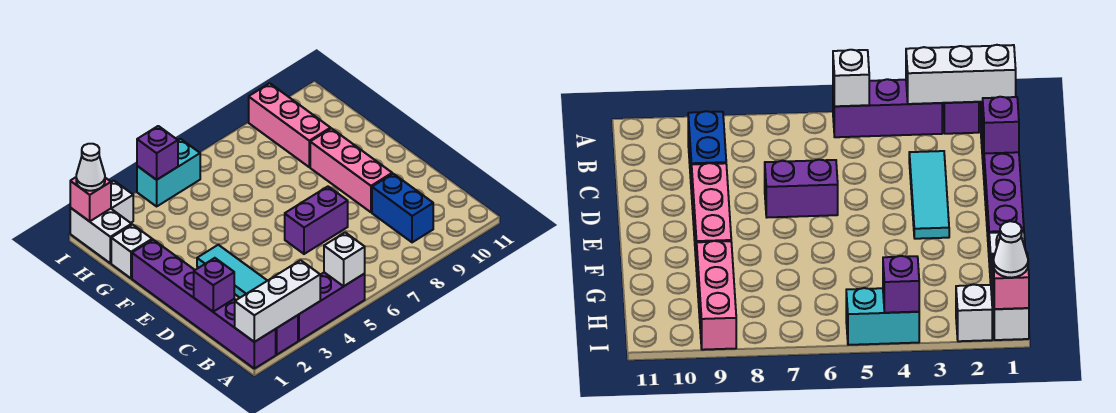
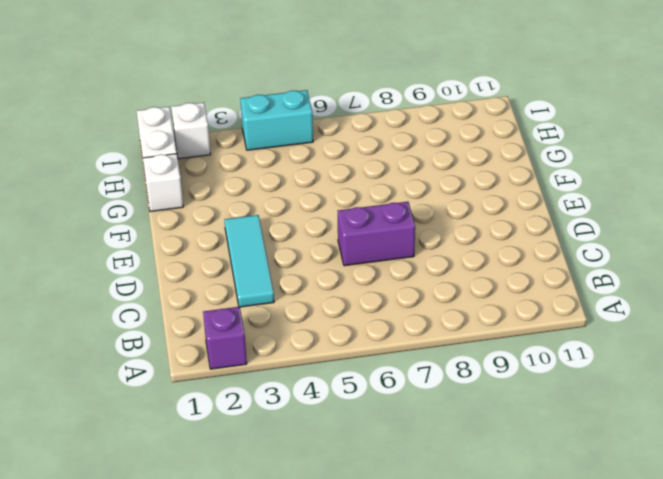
none -> purple brick A1:F1 level 1
none -> purple brick A3:A5 level 1
none -> blue brick B9:C9 level 1

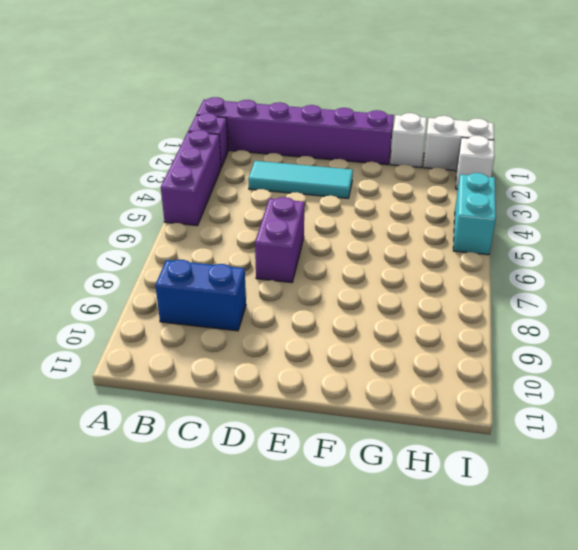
none -> pink brick D9:F9 level 1
none -> pink brick G9:I9 level 1
none -> white brick A1:A3 level 2

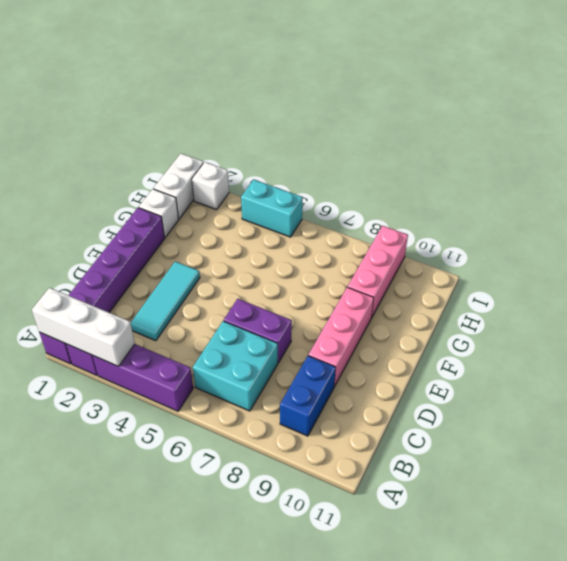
cyan brick B6:C7 level 1 -> none
none -> white brick A5 level 2
none -> purple brick C1 level 2
none -> pink brick I1 level 2

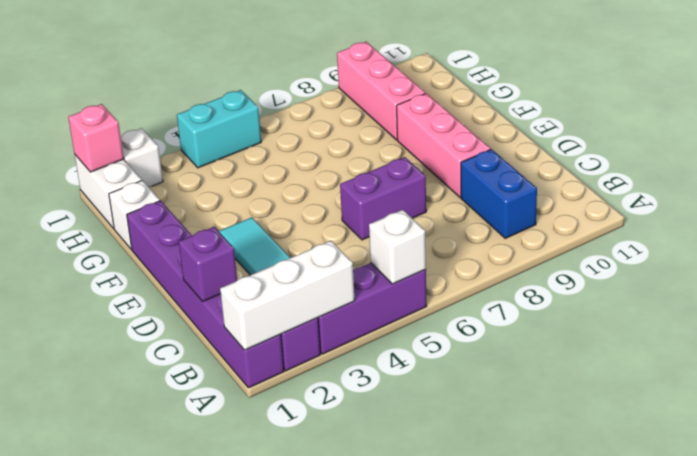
none -> purple brick I4 level 2
none -> white cone I1 level 3

